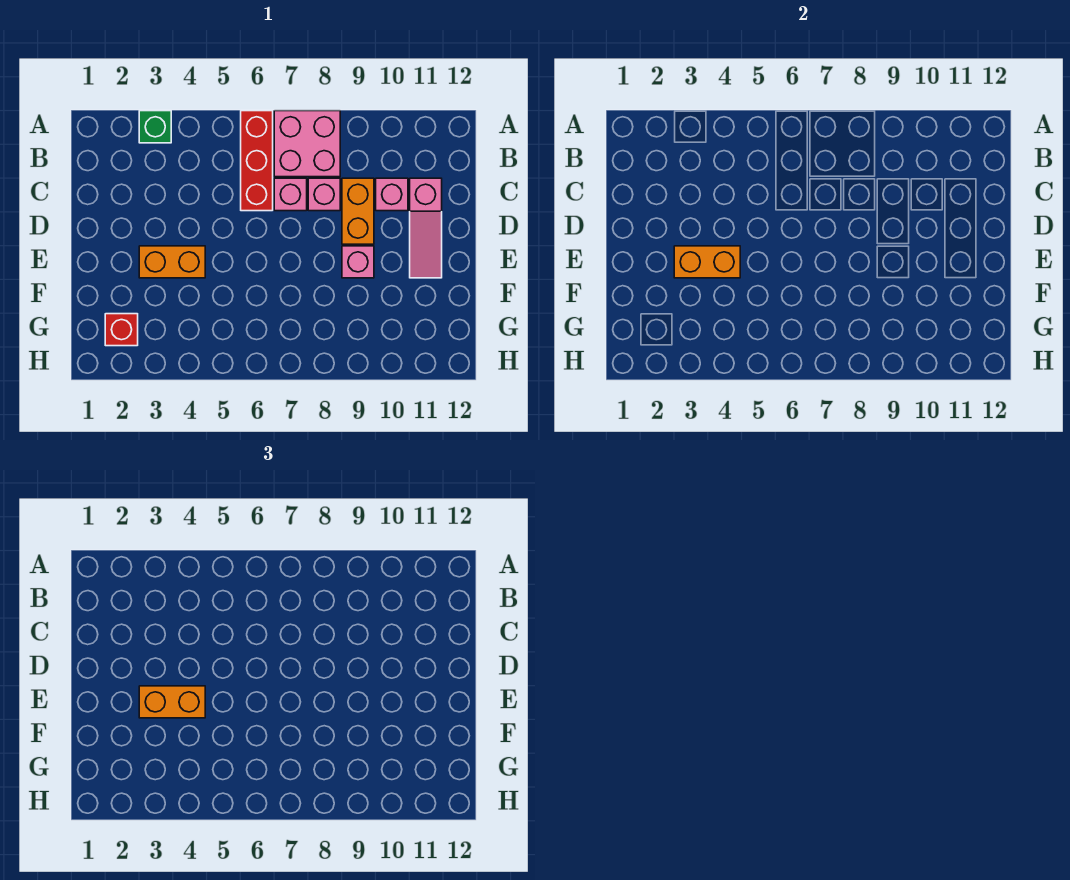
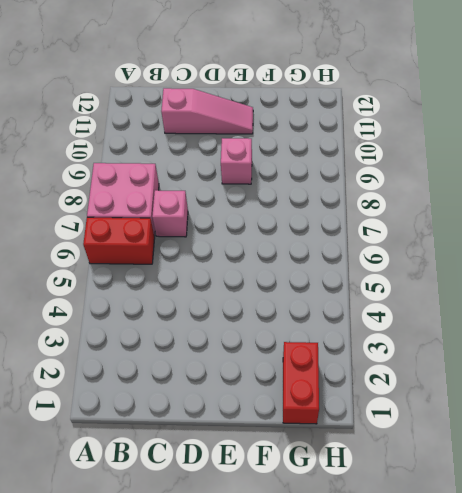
red brick A6:B6 level 1 -> red brick A6:C6 level 1
red brick G1:G2 level 1 -> red brick G2 level 1
none -> green brick A3 level 1
none -> pink brick C8 level 1
none -> orange brick C9:D9 level 1

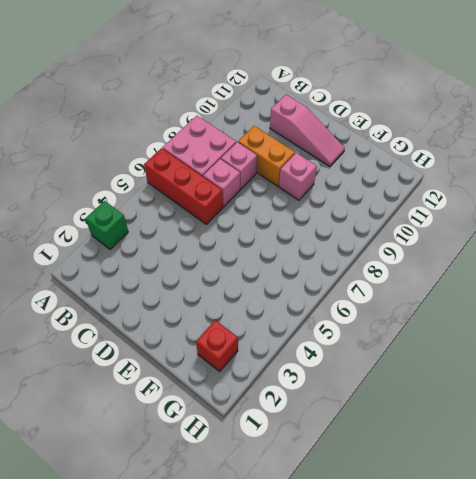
none -> pink brick C10 level 1
none -> orange brick E3:E4 level 1
none -> orange brick E3:E4 level 2

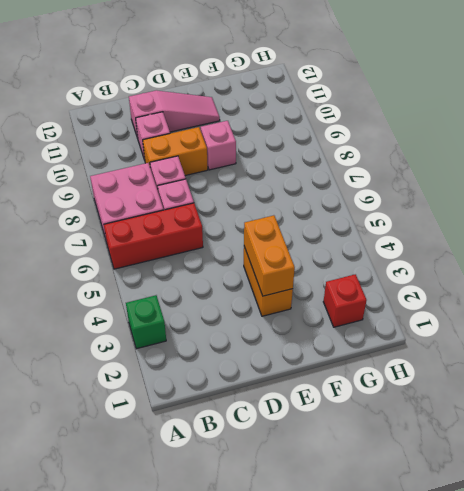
none -> orange brick E3:E4 level 3

